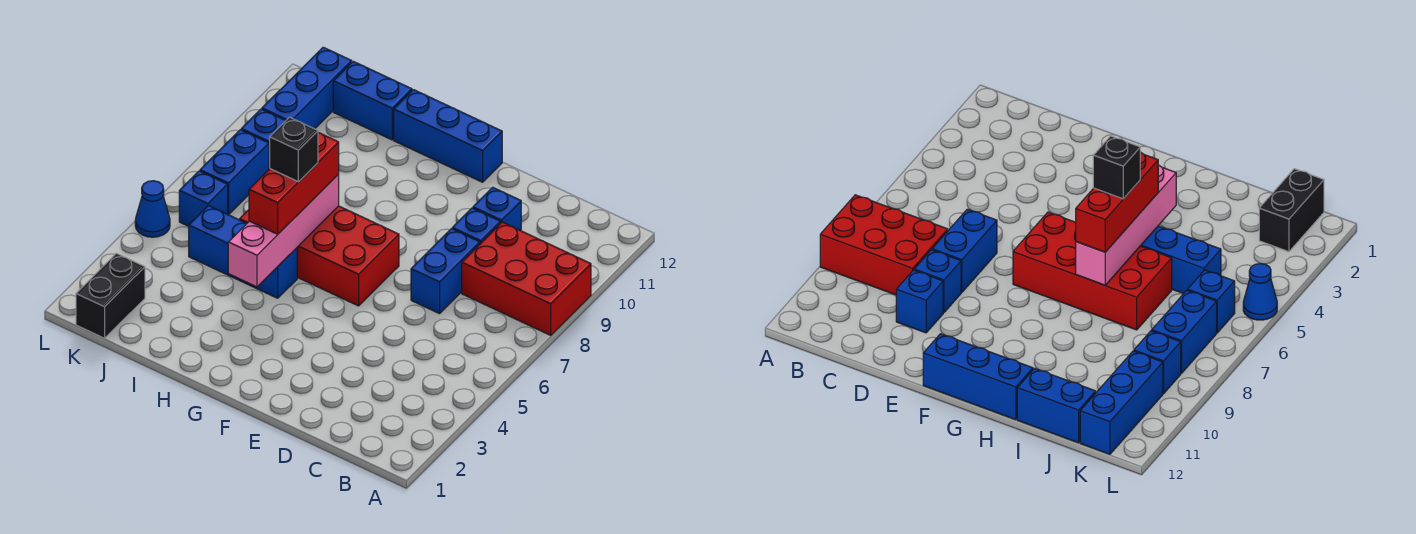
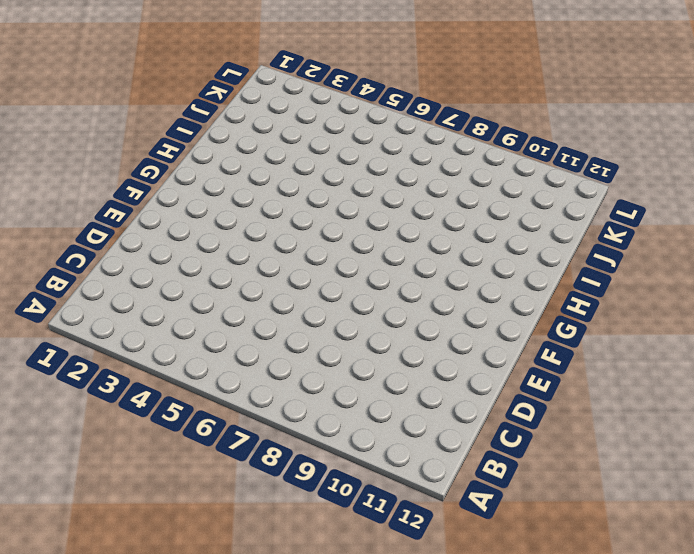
none -> red brick A8:C9 level 1
none -> blue brick D7:D8 level 1
none -> blue brick D9 level 1

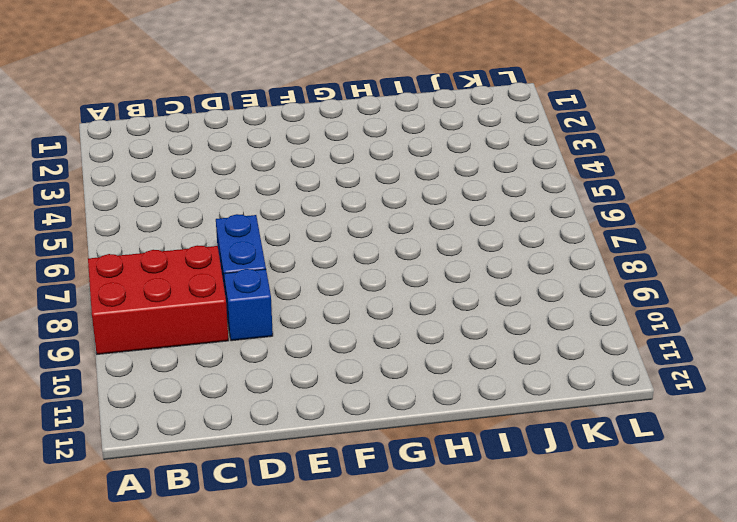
none -> blue brick D10 level 1
none -> red brick F6:I7 level 1
none -> blue brick F12:H12 level 1

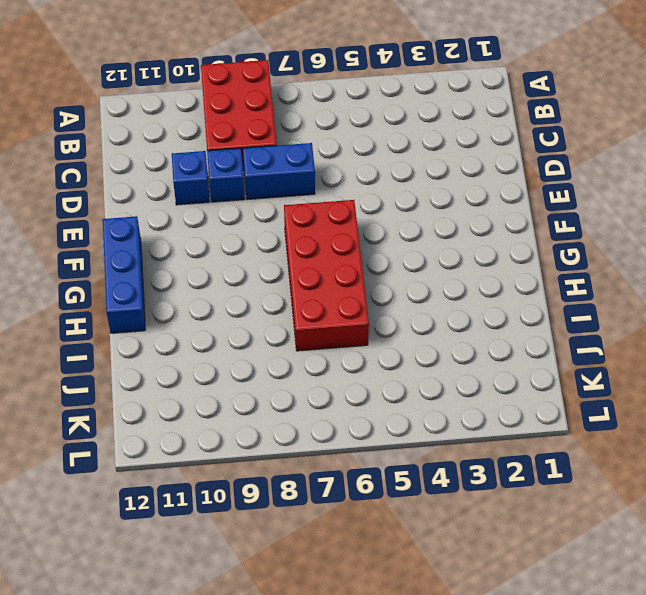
none -> blue brick H5:J5 level 1
none -> blue brick I12:J12 level 1
none -> black brick K1:K2 level 1

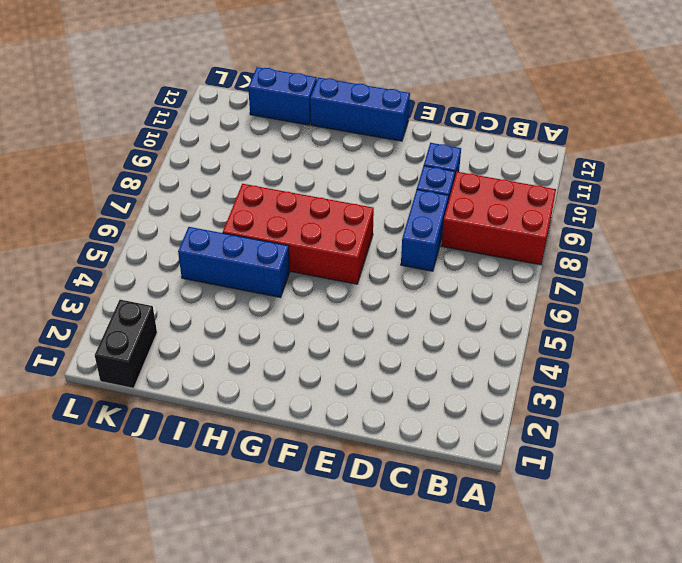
none -> blue brick K6 level 1
none -> blue brick K7:K8 level 1
none -> blue brick K9 level 1

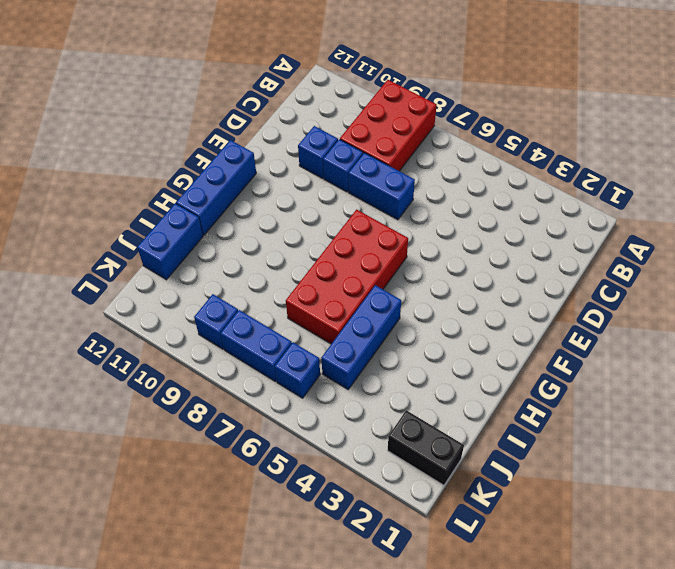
none -> blue brick K10:K12 level 1
none -> blue cone L5 level 1
none -> pink brick H4:H7 level 2

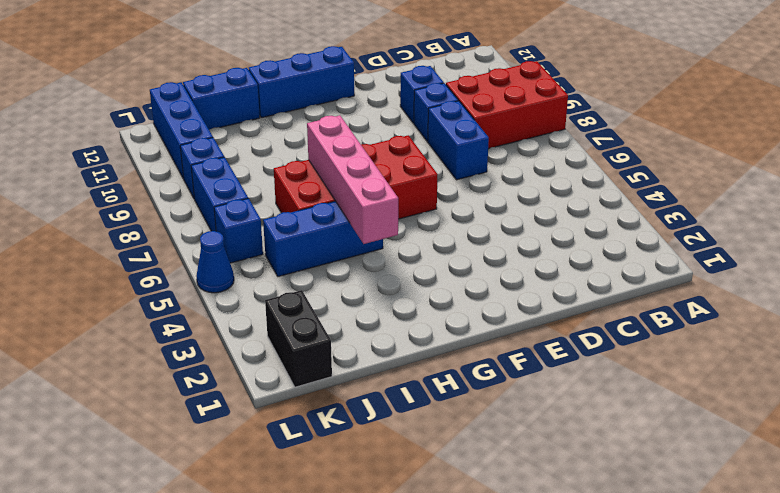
none -> red brick H5:H7 level 3
none -> black brick H6 level 4

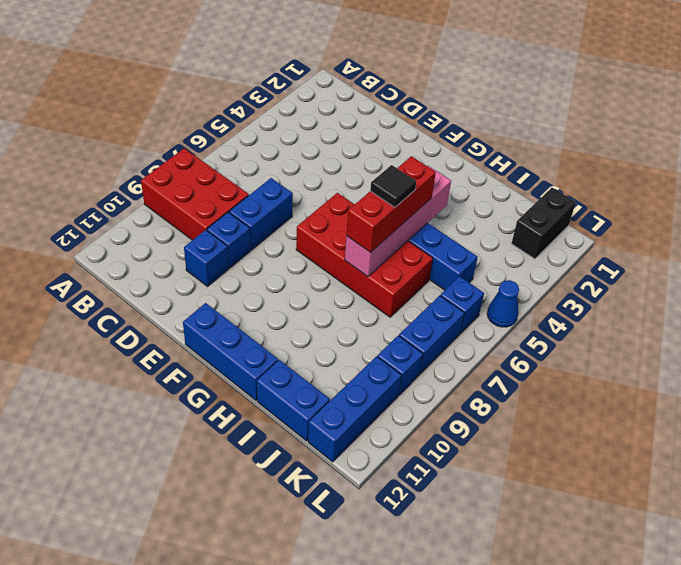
black tile H6 level 4 -> black brick H6 level 4

